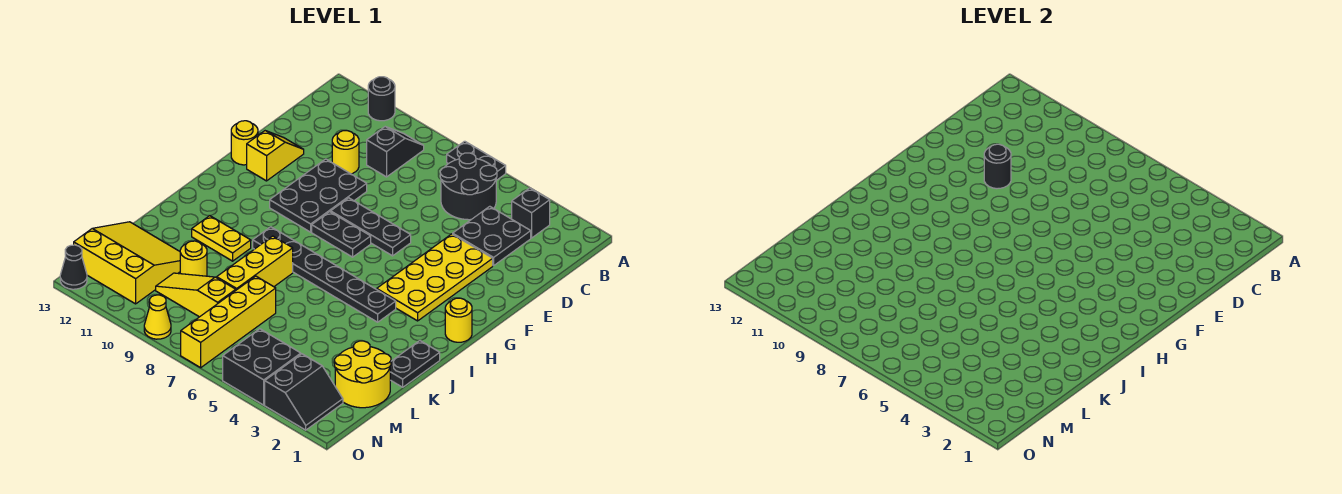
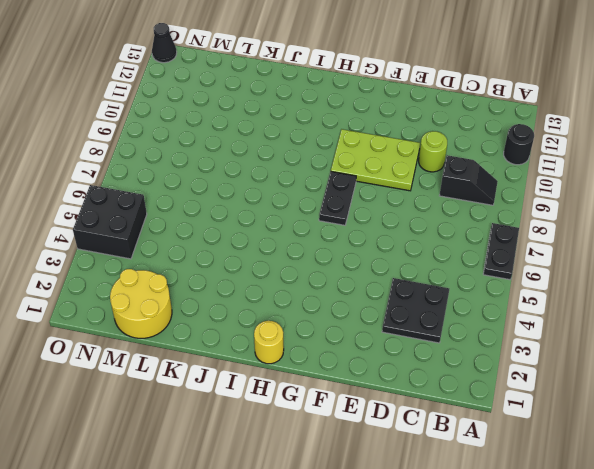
lime round brick D10 level 1 -> yellow round brick D10 level 1
lime plate E9:G10 level 1 -> black plate E9:G10 level 1
none -> black brick B3 level 1
none -> black round brick B5:C6 level 1
none -> yellow plate E3:H4 level 1

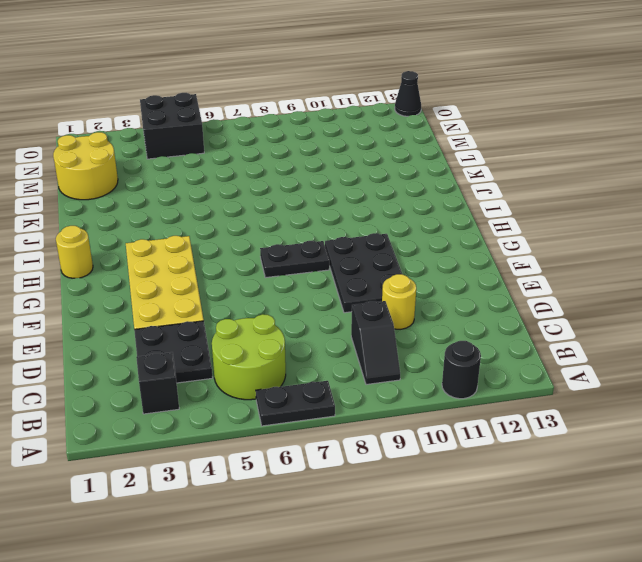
lime round brick B5:C6 level 1 -> black round brick B5:C6 level 1
none -> yellow slope E12:F12 level 1 top F
none -> black plate F6:F8 level 1
none -> yellow round brick F13 level 1

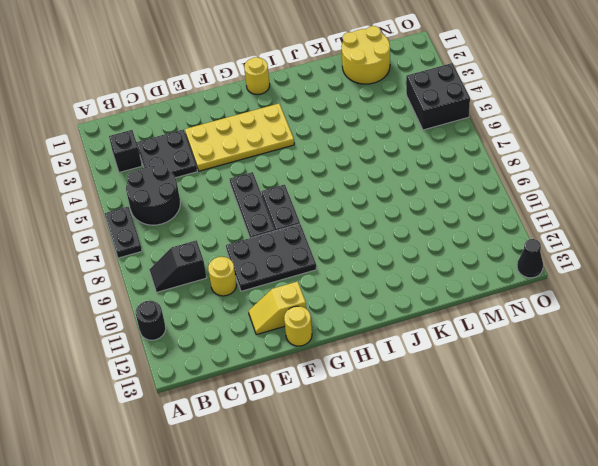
none -> black plate I4:I9 level 1
none -> black plate J1:K1 level 1
none -> yellow brick J8:L8 level 1

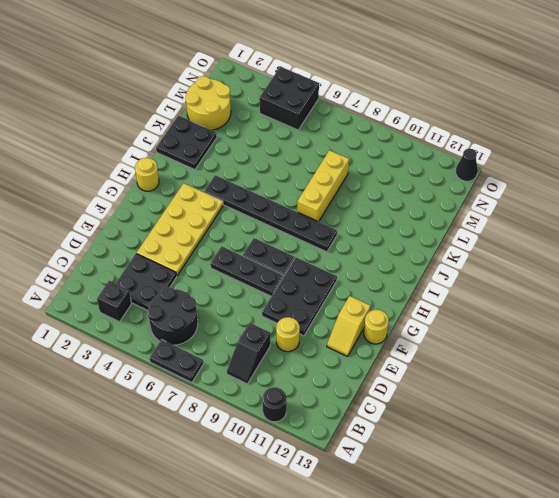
black plate J1:K2 level 1 -> black plate J1:K1 level 1
none -> yellow plate J10:J11 level 1
none -> yellow brick L7:O7 level 1
none -> yellow round brick L10 level 1

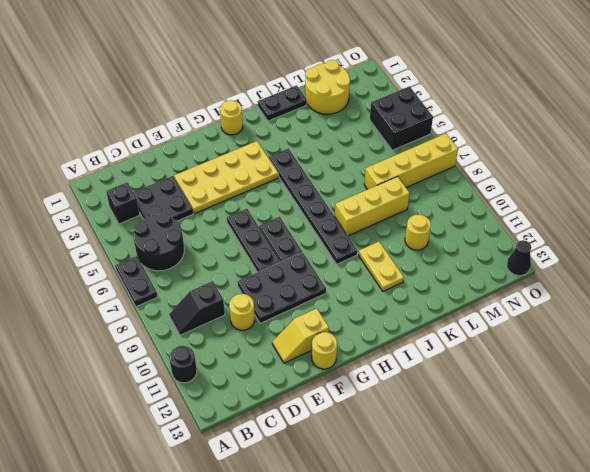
none -> yellow slope L11:N13 level 1 top N
none -> yellow slope M8:M10 level 1 top 8
none -> black slope N2:O3 level 1 top 3

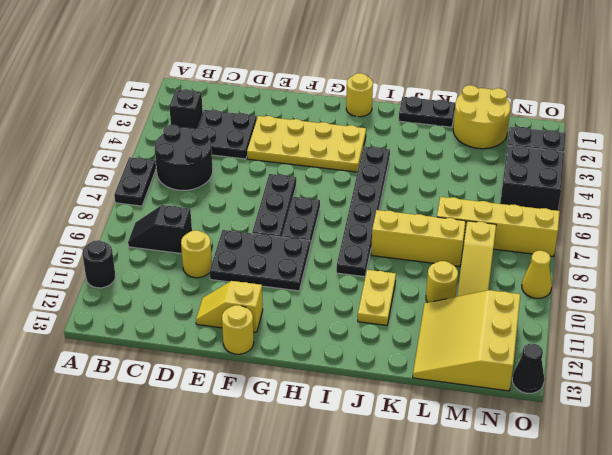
none -> black round brick E10 level 2

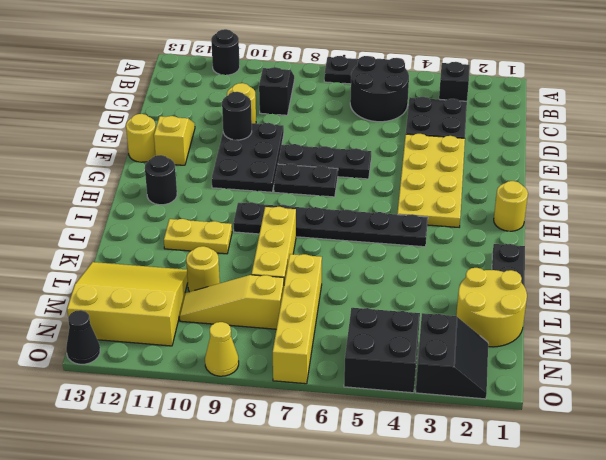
black round brick H12 level 1 -> none

